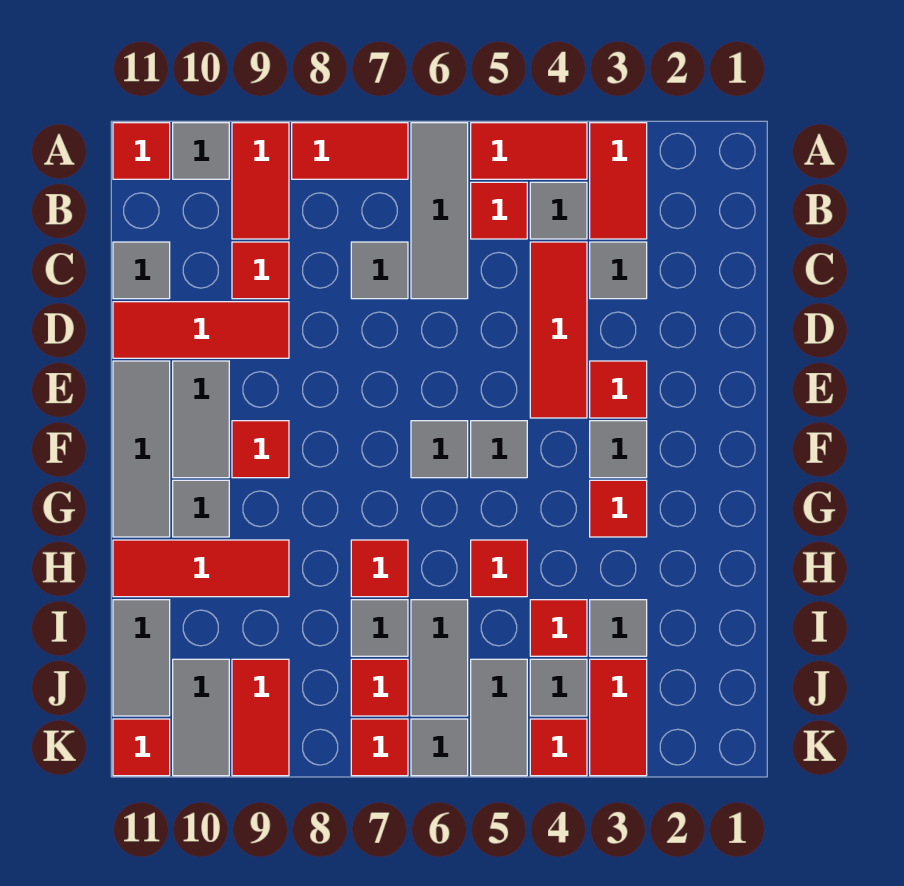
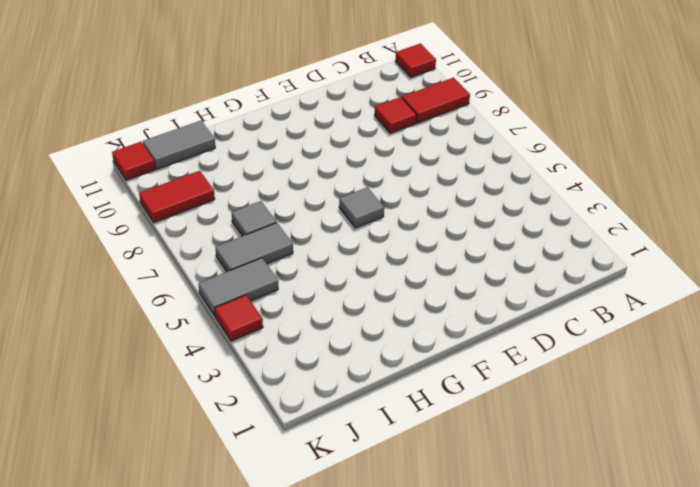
none -> red tile A3:B3 level 1
none -> red tile A4:A5 level 1
none -> grey tile A6:C6 level 1
none -> red tile A7:A8 level 1

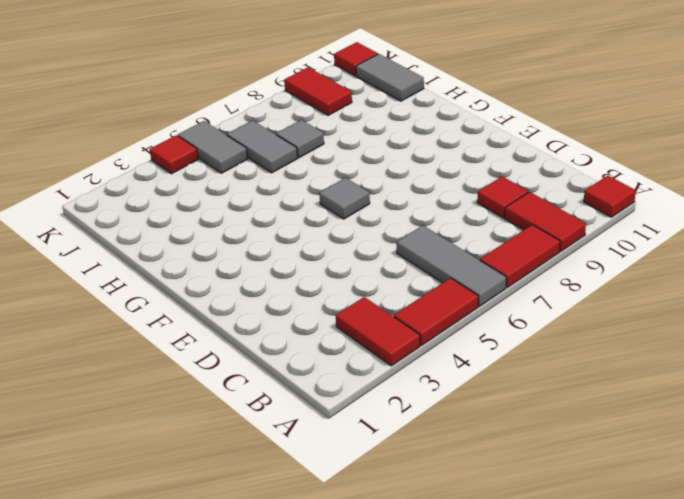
none -> grey tile A10 level 1
none -> grey tile B4 level 1
none -> red tile B5 level 1
none -> grey tile C3 level 1

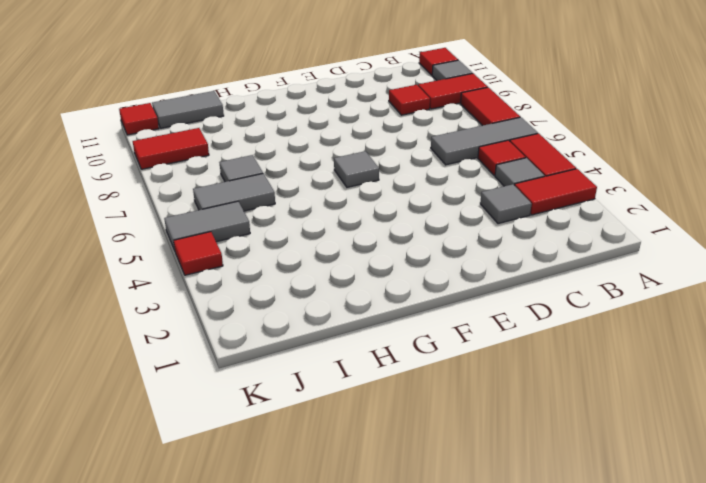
none -> red tile C4:E4 level 1
none -> grey tile C7 level 1
none -> grey tile C11 level 1
none -> red tile D9:D11 level 1

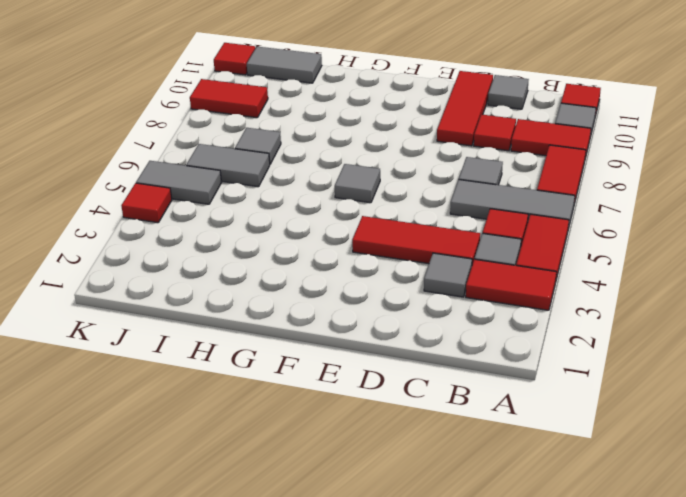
none -> red tile E3 level 1
none -> grey tile E10:F10 level 1
none -> grey tile E11:G11 level 1
none -> grey tile F3 level 1

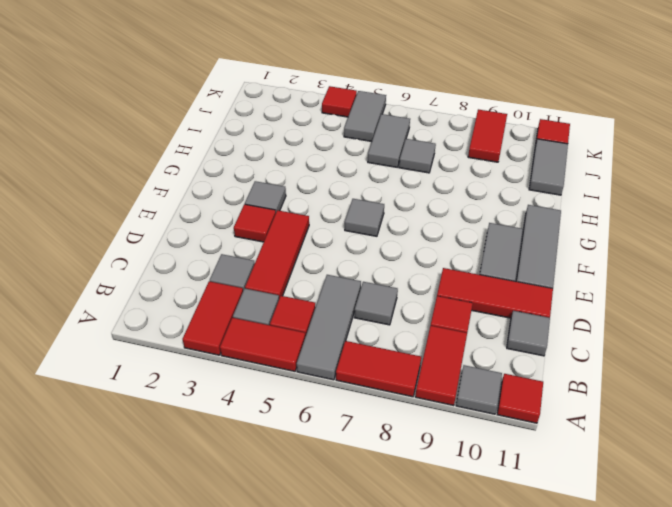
none -> grey tile F5 level 1
none -> red tile F9 level 1
none -> red tile G3 level 1
none -> grey tile G10 level 1

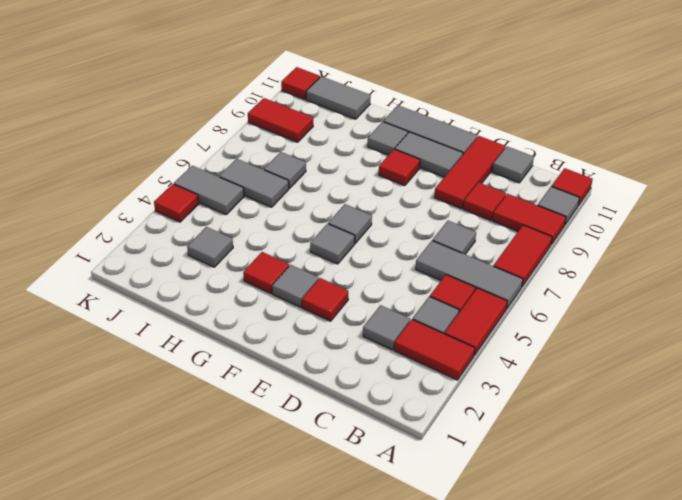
none -> red tile C4:E4 level 1
none -> red tile H5 level 1
none -> red tile H7 level 1
none -> red tile H9:H11 level 1

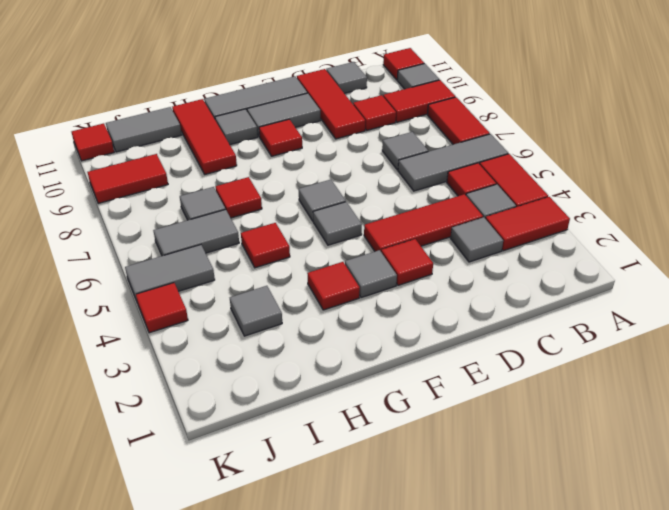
none -> red tile I4 level 1
none -> red tile J3:K3 level 1
none -> grey tile J4 level 1
none -> red tile J7 level 1

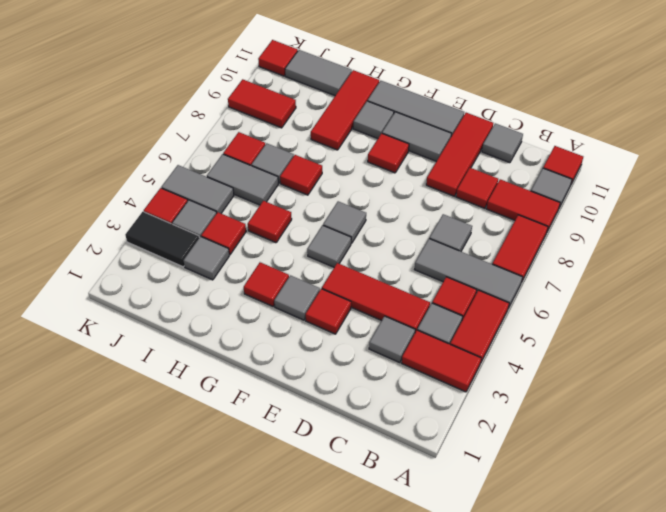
black tile J3:K3 level 1 -> red tile J3:K3 level 1
none -> grey tile J10:K10 level 1
none -> grey tile K6 level 1
none -> red tile K7 level 1

